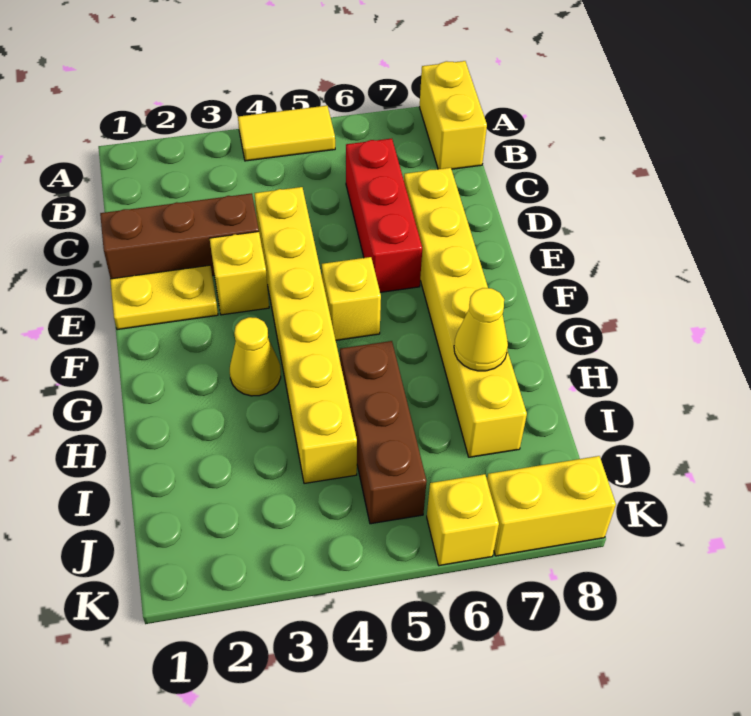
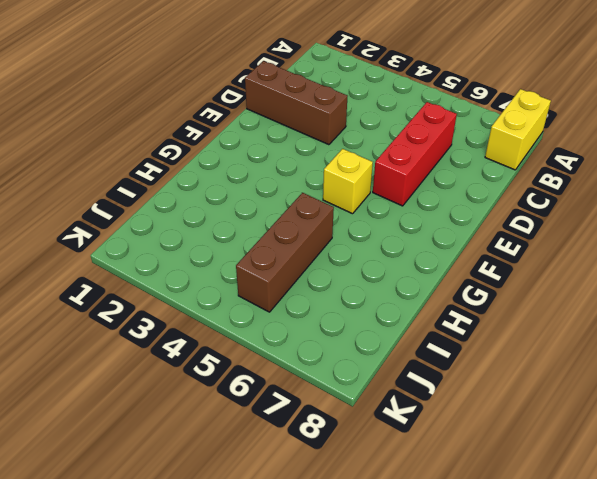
none -> yellow tile A4:A5 level 1
none -> yellow brick D4:I4 level 1
none -> yellow brick D7:I7 level 1

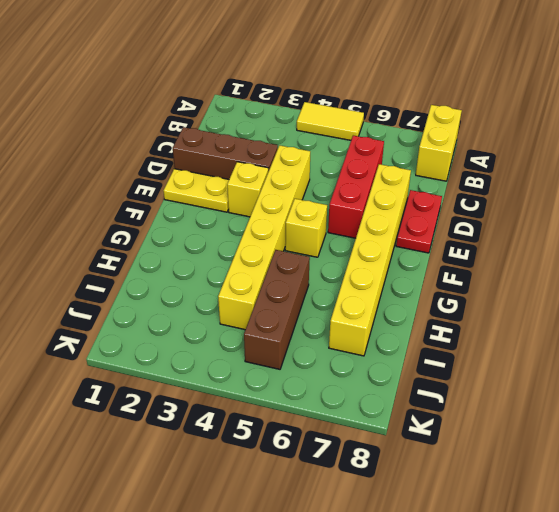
red plate D8:E8 level 1 -> none
none -> yellow cone G3 level 1
none -> yellow brick K6 level 1
none -> yellow brick K7:K8 level 1

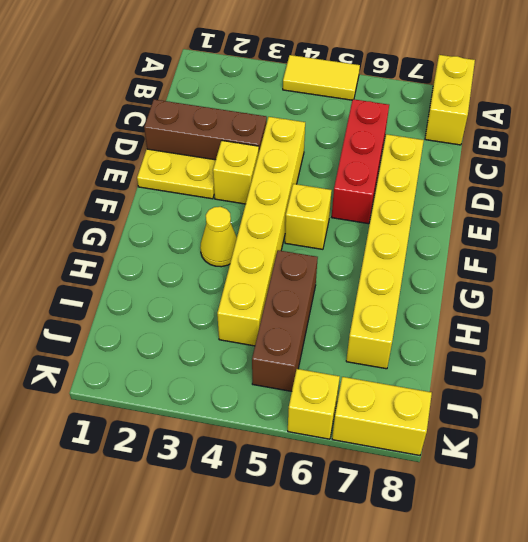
none -> yellow cone H7 level 2

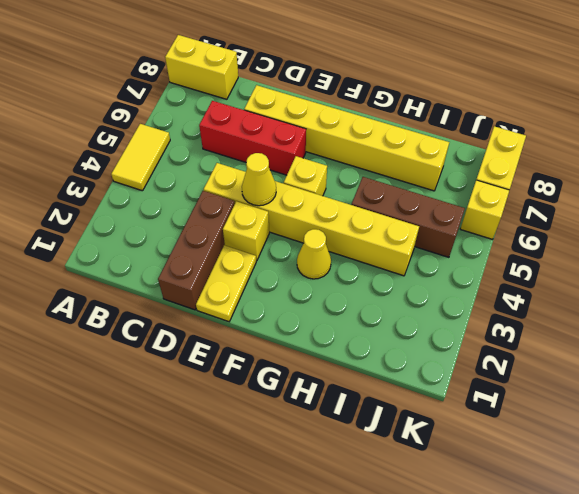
yellow cone E4 level 2 -> yellow cone H7 level 2

